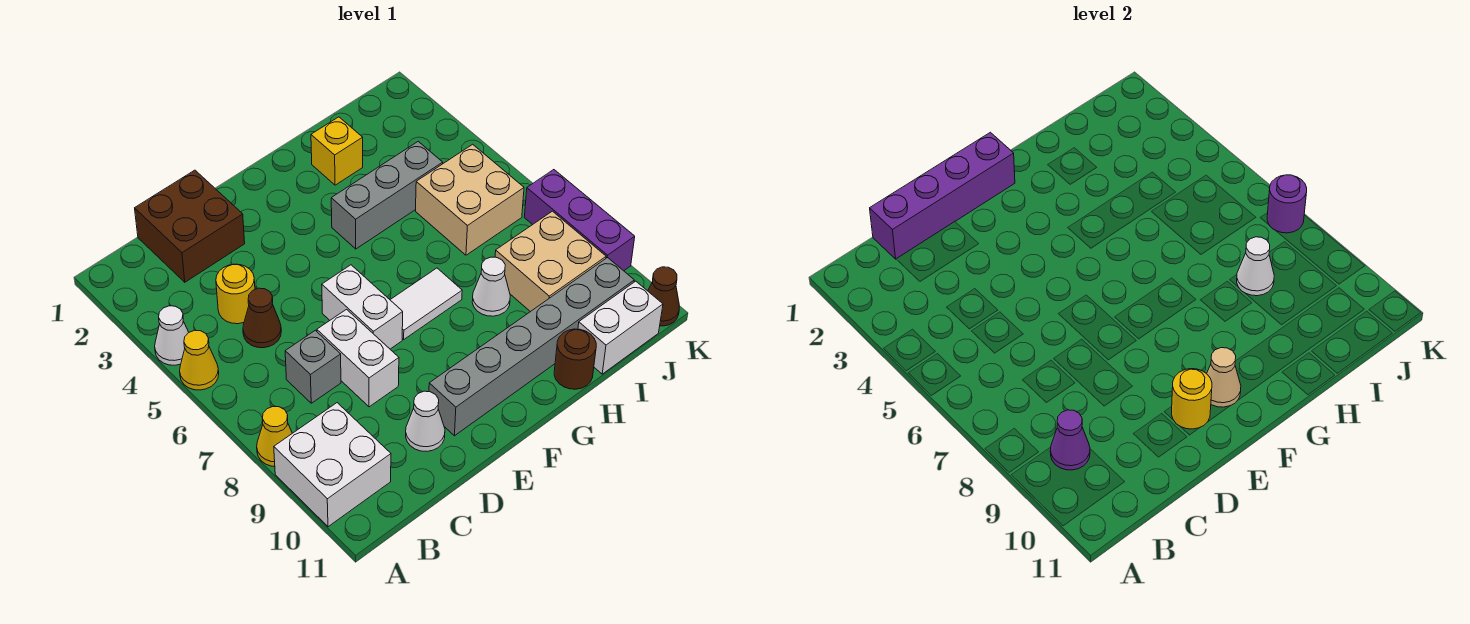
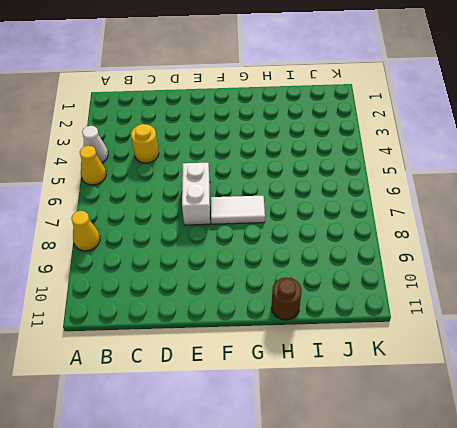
none -> white brick A9:B10 level 1
none -> brown brick C1:D2 level 1
none -> brown cone C5 level 1

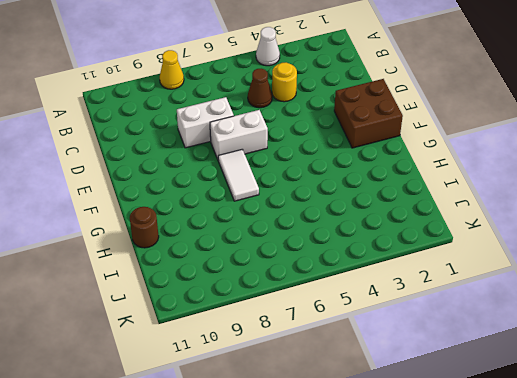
brown brick E1:F2 level 1 -> brown brick C1:D2 level 1
none -> yellow cone A5 level 1
none -> white brick A9:B10 level 1
none -> grey brick C7 level 1

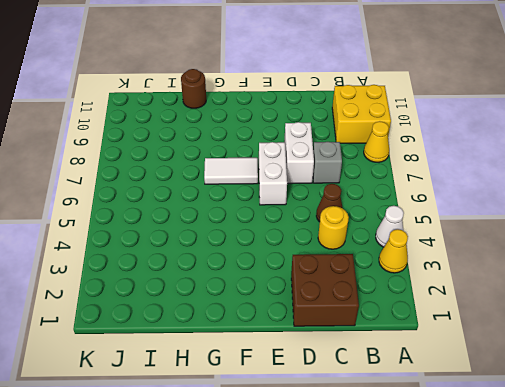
yellow cone A3 level 1 -> yellow cone A5 level 1
yellow brick A9:B10 level 1 -> white brick A9:B10 level 1
none -> white cone D10 level 1
none -> grey brick E10:J10 level 1
none -> grey brick G4:I4 level 1

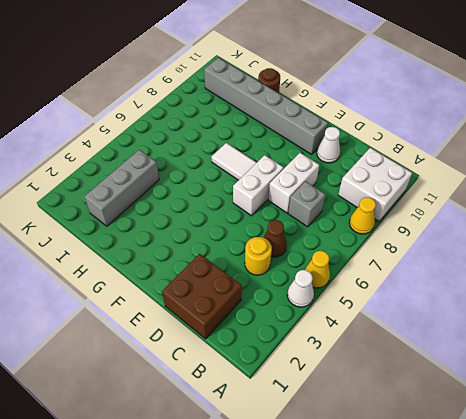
grey brick I2:I4 level 1 -> grey brick G4:I4 level 1
none -> yellow brick H2 level 1
none -> white cone H8 level 1
none -> tan brick I5:J6 level 1

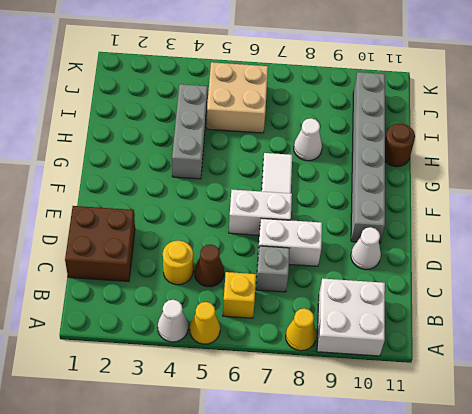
yellow brick B6 level 1 -> yellow brick H2 level 1
none -> tan brick I8:J9 level 1
none -> white brick I11:J11 level 1
none -> purple brick K7:K9 level 1

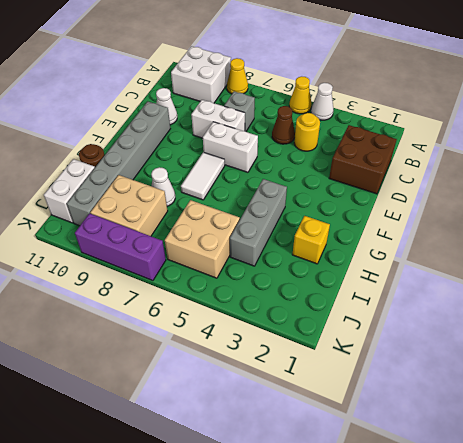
none -> brown cone K11 level 1
none -> purple cone B9 level 2
none -> purple brick C1:F1 level 2

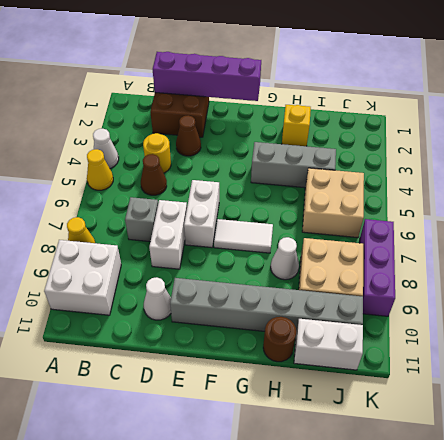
brown cone D3 level 1 -> brown cone K11 level 1
none -> purple cone B9 level 2
none -> yellow round brick E10 level 2
none -> tan cone F10 level 2

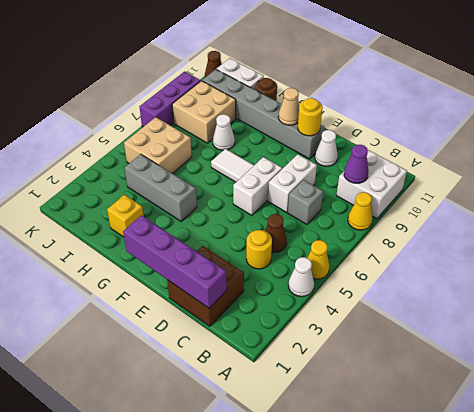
none -> white cone I8 level 2
none -> purple round brick K7 level 2

